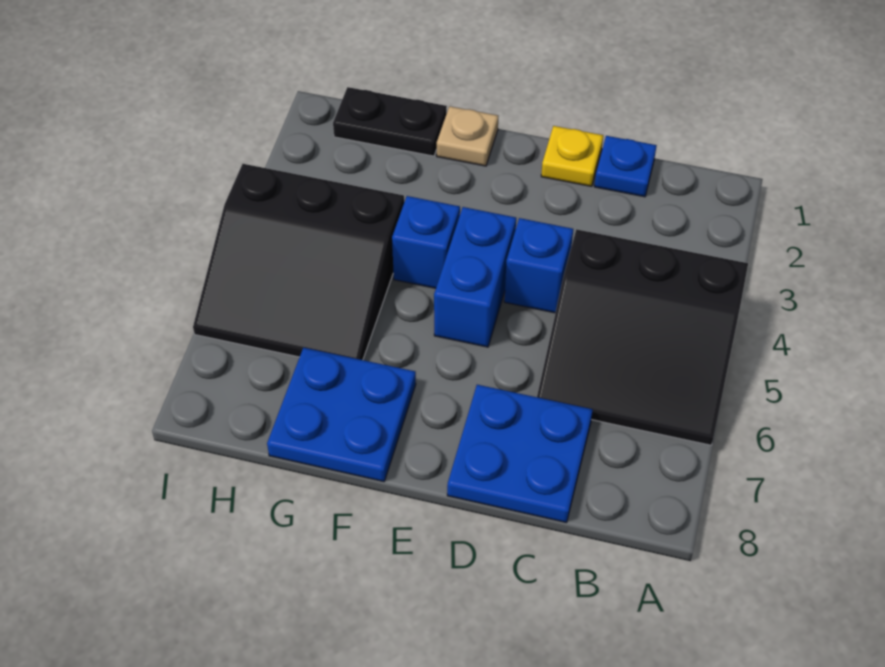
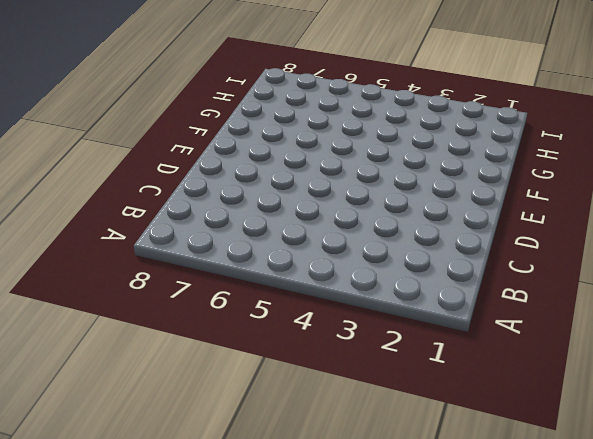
none -> black slope A4:C6 level 1 top 4
none -> blue plate C1 level 1

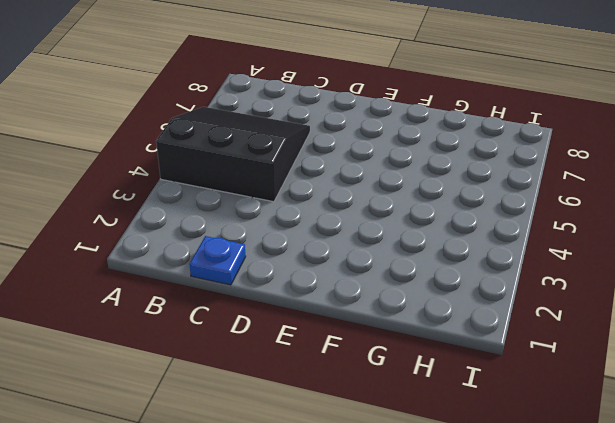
none -> blue plate C7:D8 level 1
none -> yellow plate D1 level 1

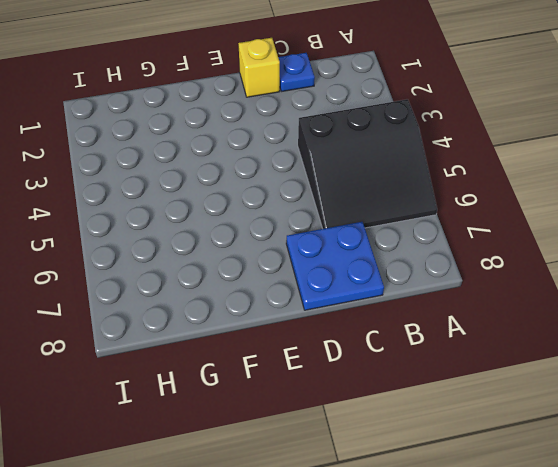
yellow brick D1 level 1 -> yellow plate D1 level 1
none -> blue brick D4 level 1
none -> blue brick E4:E5 level 1

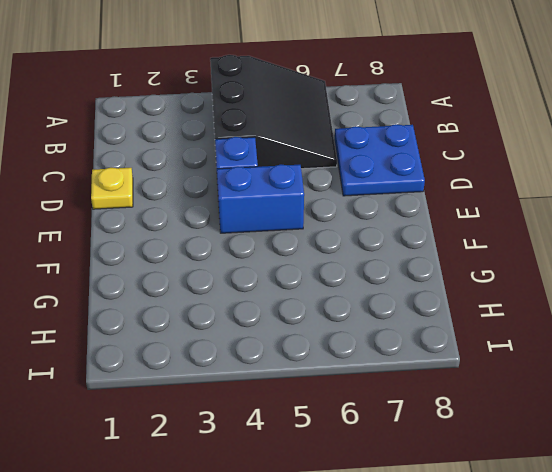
none -> blue plate C1 level 1
none -> tan plate F1 level 1

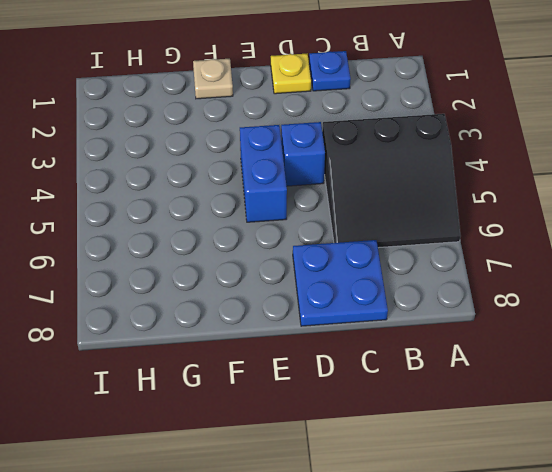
none -> blue brick F4 level 1
none -> blue plate F7:G8 level 1

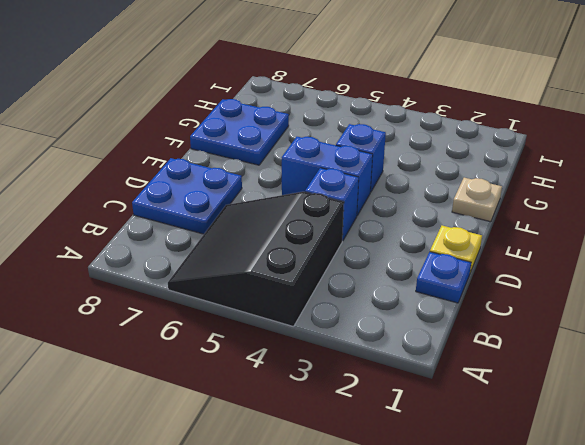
none -> black plate G1:H1 level 1
none -> black slope G4:I6 level 1 top 4

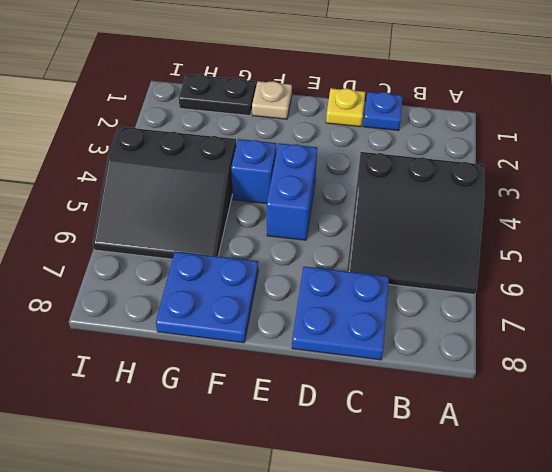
none -> blue brick D4 level 1

